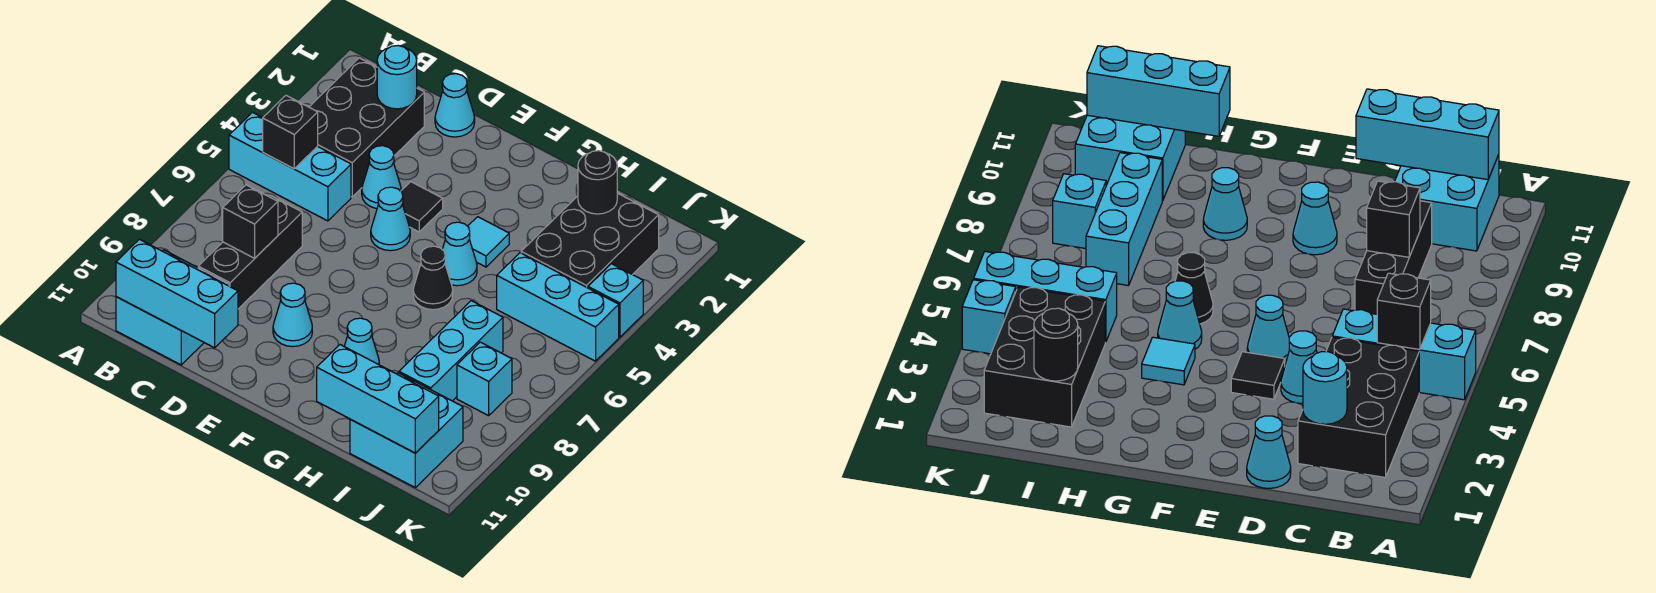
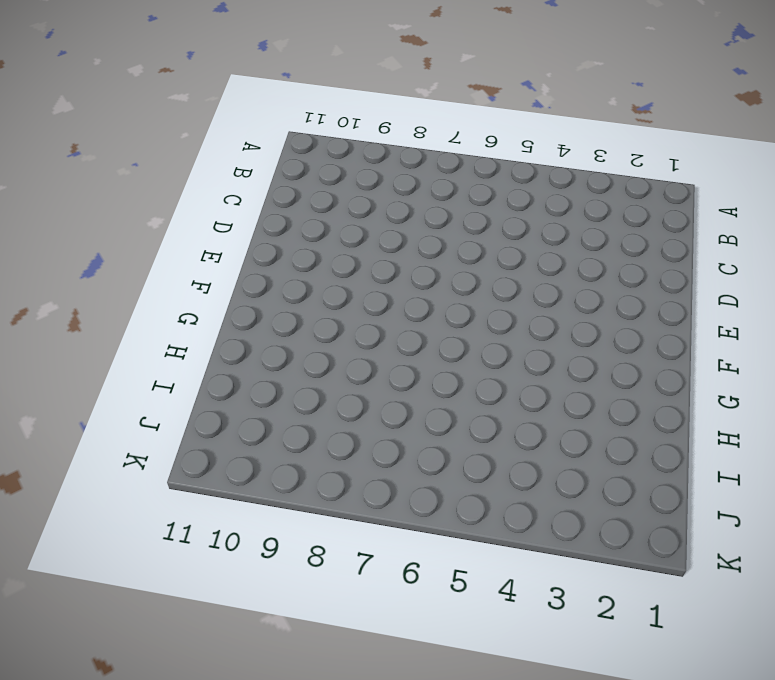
none -> cyan brick A5:C5 level 1
none -> black brick B2:C4 level 1
none -> cyan brick B10:C11 level 1

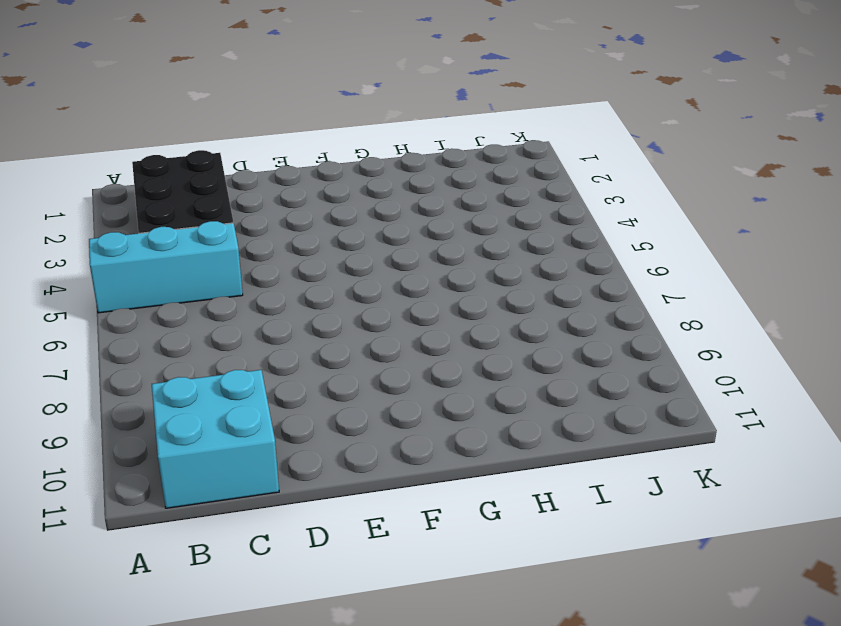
none -> black brick C7:C9 level 1
none -> cyan cone D1 level 1
none -> cyan cone D4 level 1

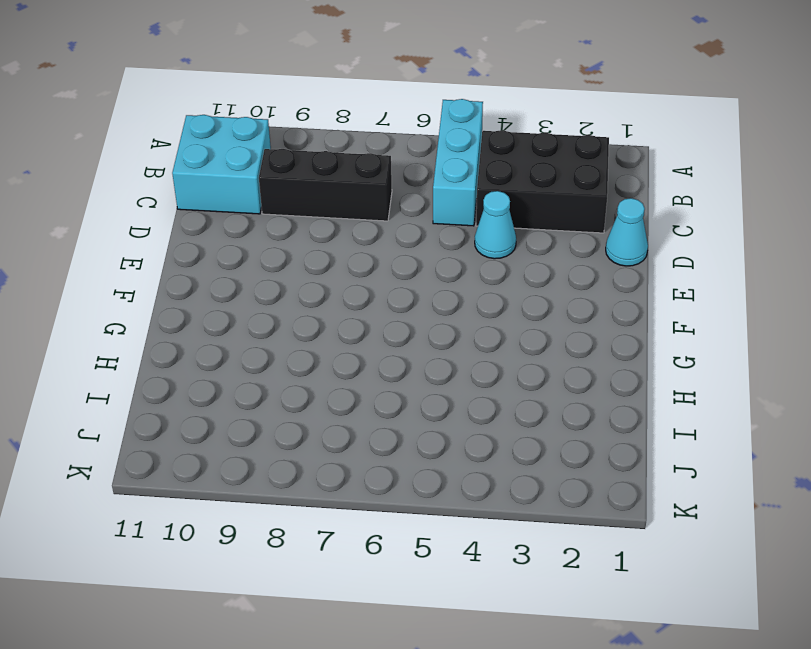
none -> black tile E4 level 1
none -> cyan cone E5 level 1
none -> cyan cone E9 level 1

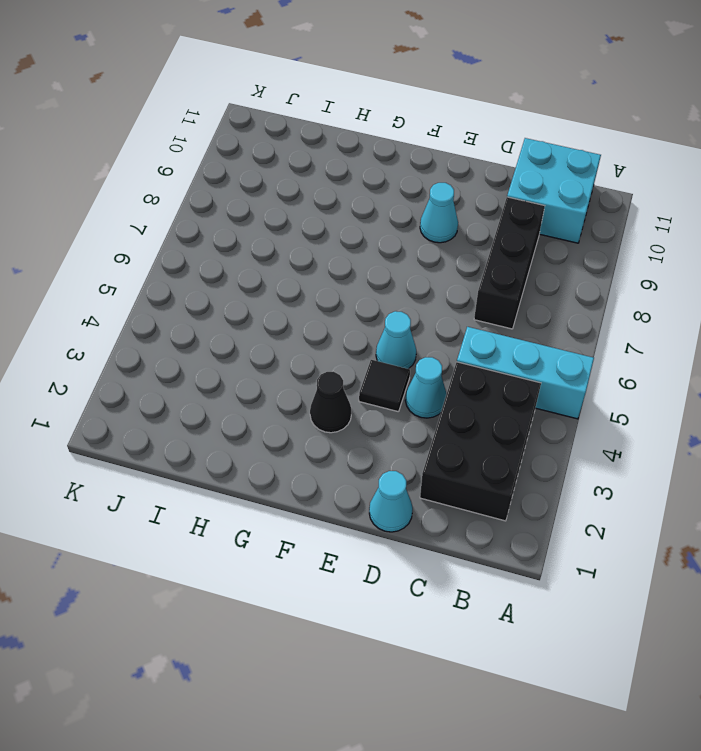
black cone F3 level 1 -> black cone G6 level 1
none -> cyan tile G4 level 1
none -> cyan cone G5 level 1
none -> cyan cone G9 level 1

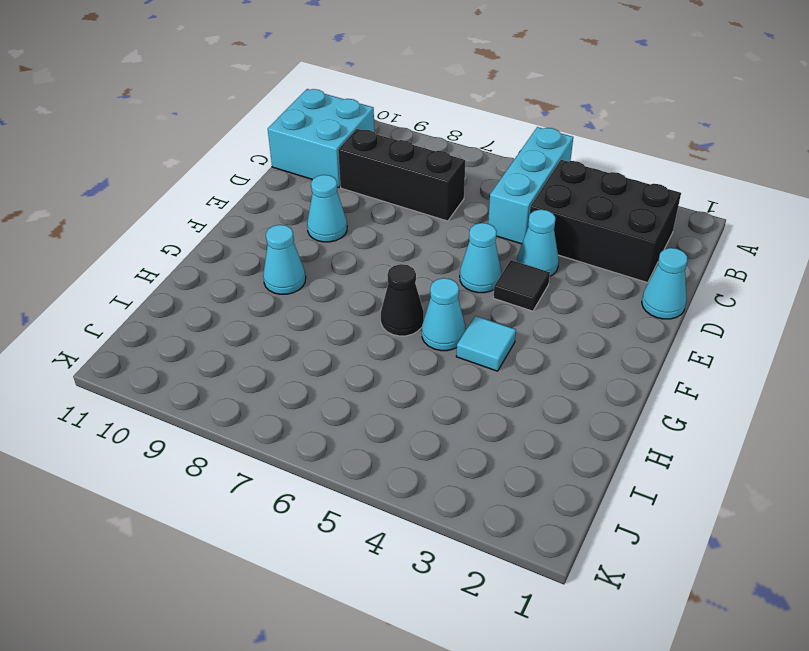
none -> black brick I2:J4 level 1
none -> cyan brick I5:K5 level 1
none -> cyan brick I7:I9 level 1

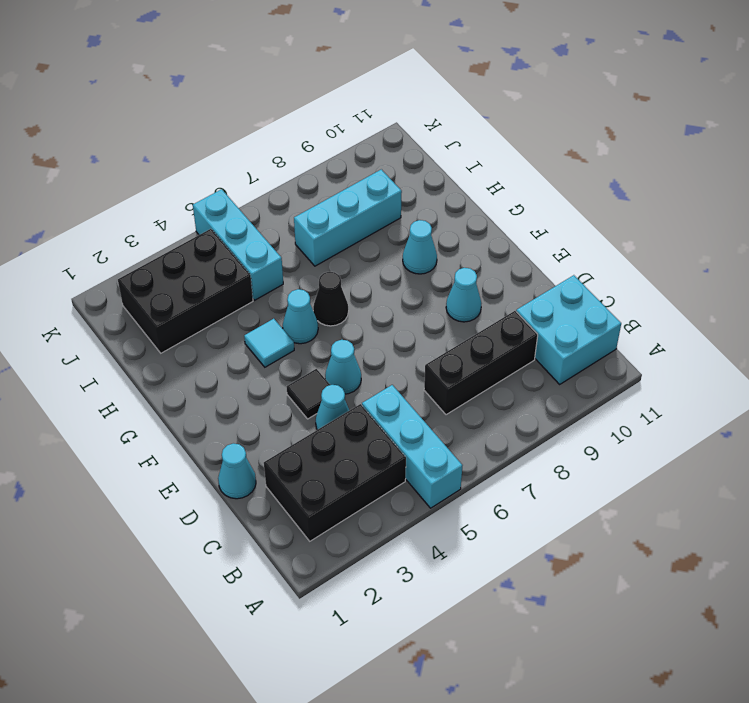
none -> cyan brick I10:J11 level 1
none -> cyan brick J8 level 1
none -> cyan brick K4 level 1

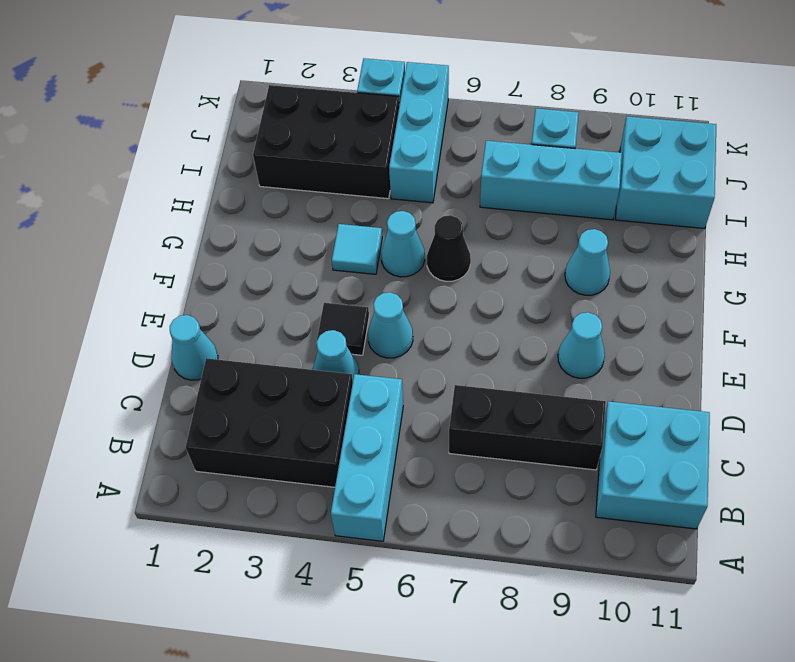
none -> black brick B5 level 2
none -> cyan brick B11:D11 level 2
none -> cyan round brick C2 level 2

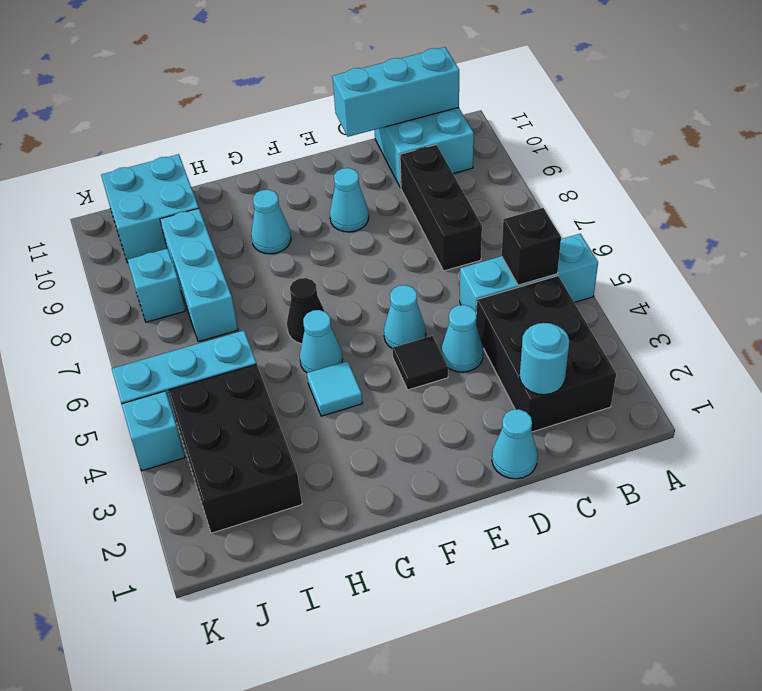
none -> black brick C8 level 2
none -> cyan brick H11:J11 level 2
none -> black round brick I2 level 2

